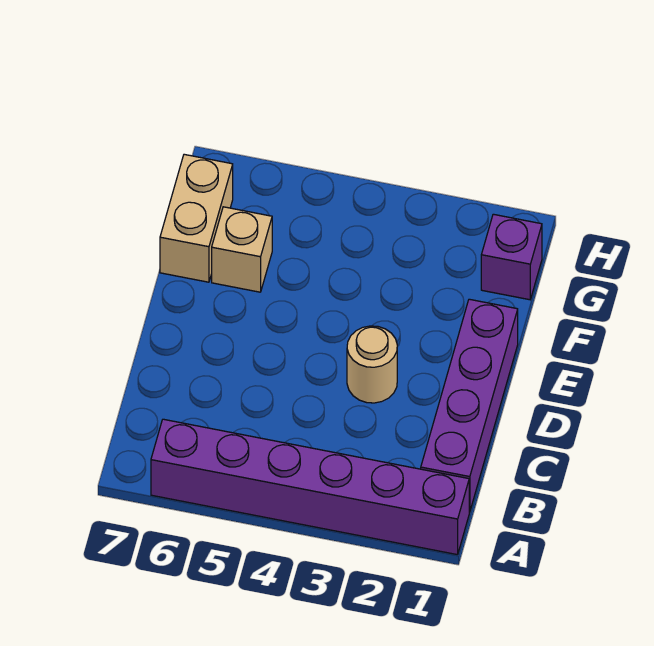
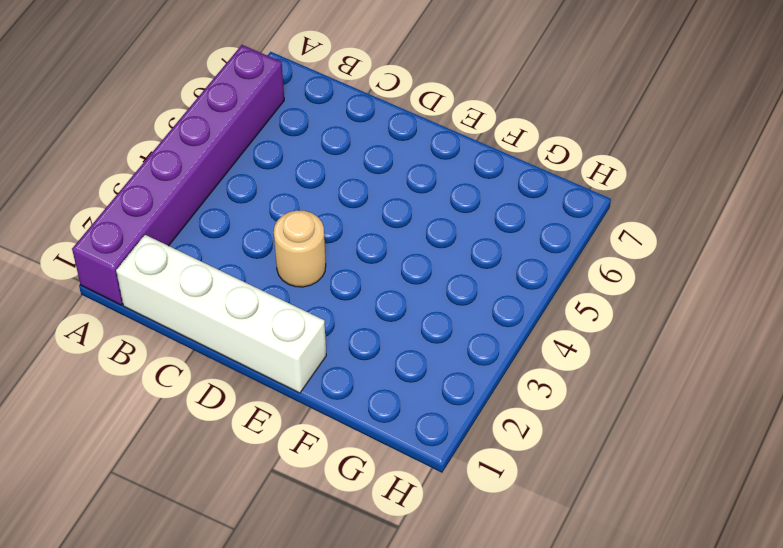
white brick B1:E1 level 1 -> purple brick B1:E1 level 1
none -> tan brick F6 level 1
none -> tan brick F7:G7 level 1

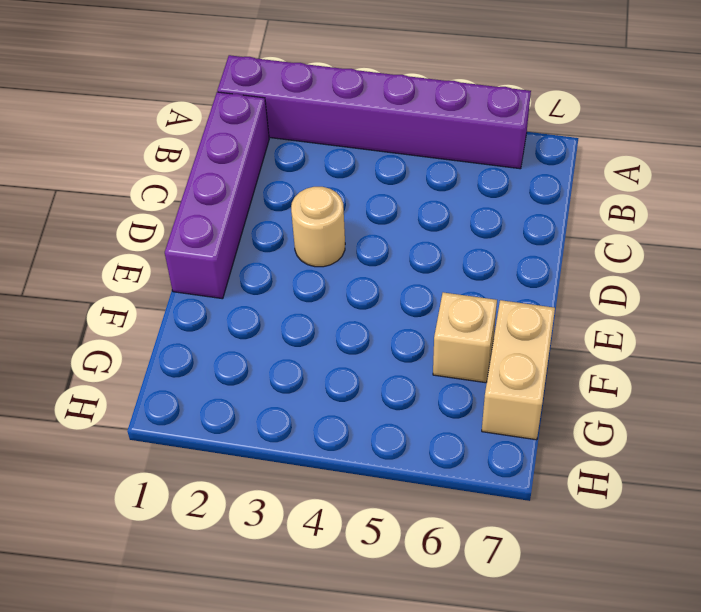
none -> purple brick G1 level 1

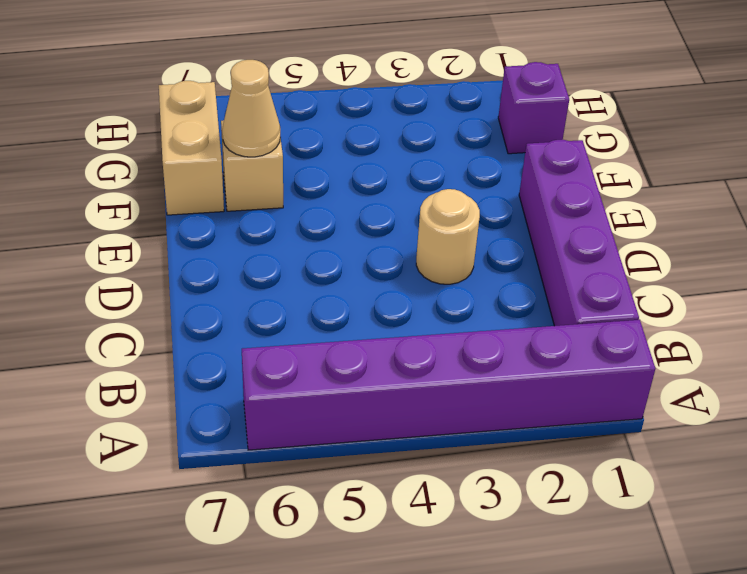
tan cone F6 level 2 -> none

